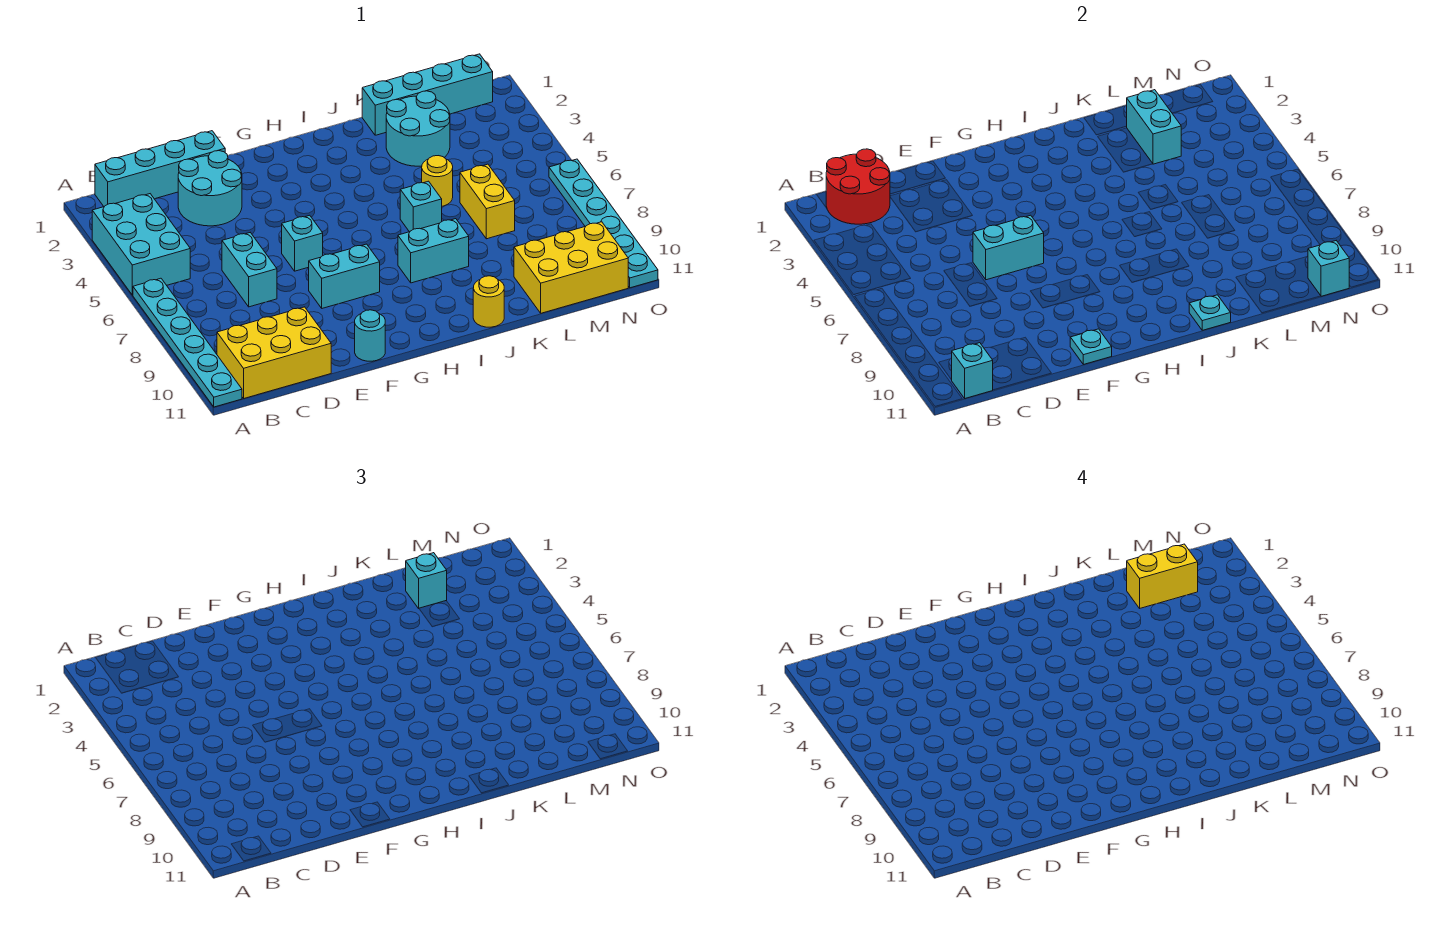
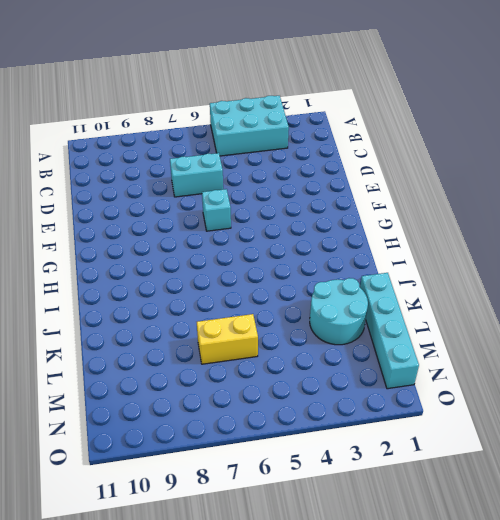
none -> cyan plate A6:A11 level 1
none -> cyan brick B1:E1 level 1
none -> yellow brick B10:D11 level 1

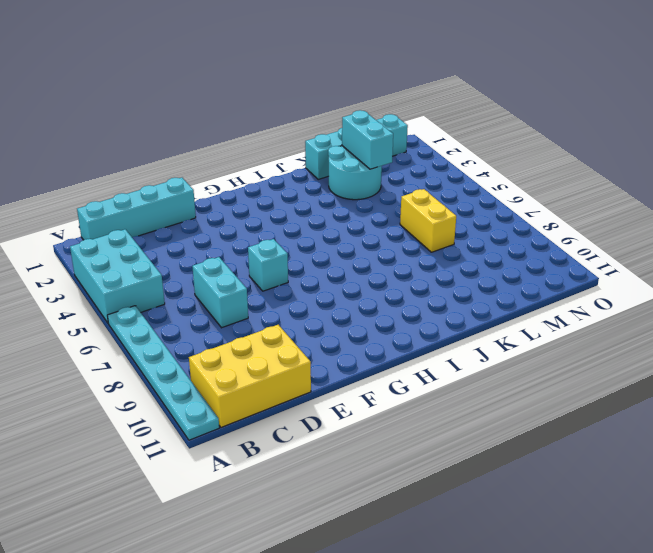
none -> cyan round brick D2:E3 level 1
none -> cyan brick F8:G8 level 1
none -> cyan round brick F11 level 1

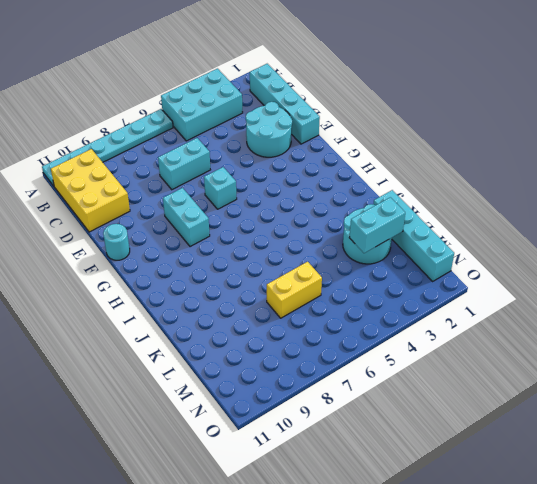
none -> cyan brick I8:J8 level 1
none -> cyan brick J6 level 1
none -> yellow round brick J11 level 1

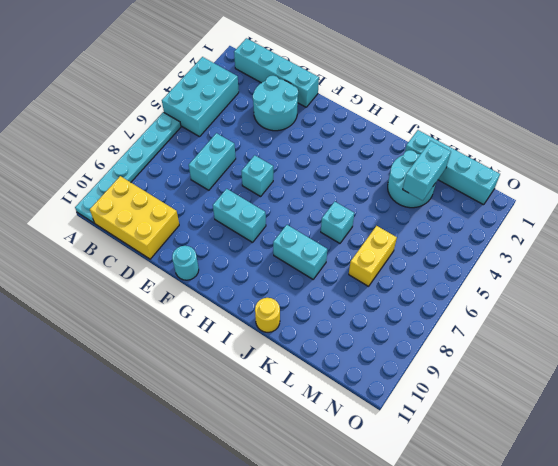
none -> yellow round brick K5 level 1
none -> yellow brick L10:N11 level 1
none -> cyan plate O6:O11 level 1

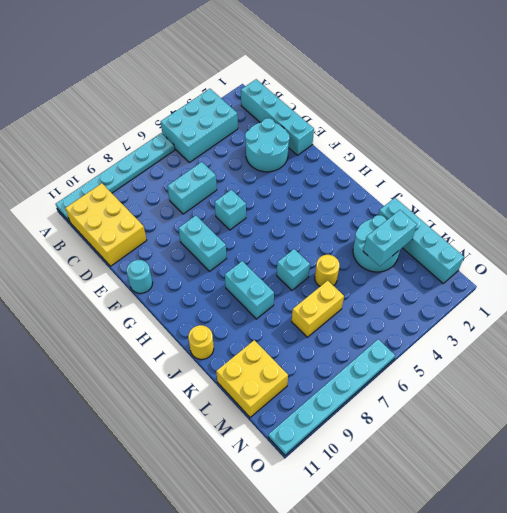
yellow brick L10:M11 level 1 -> yellow brick L10:N11 level 1
none -> red round brick B1:C2 level 2
none -> cyan brick B11 level 2
none -> cyan brick E6:F6 level 2

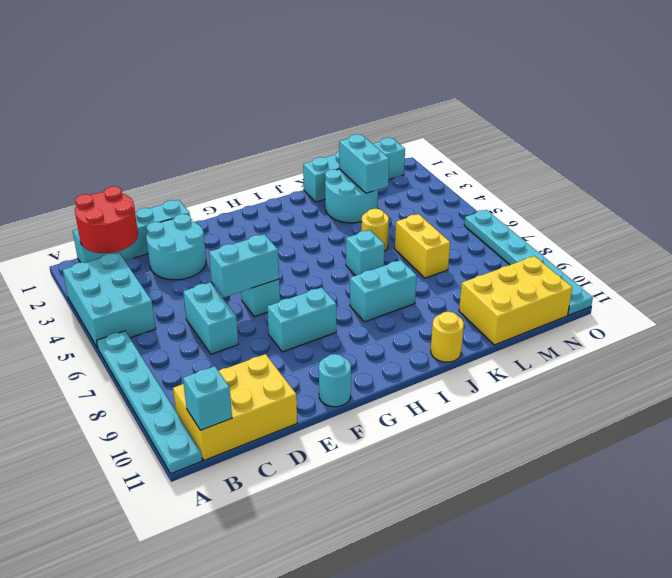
none -> cyan plate F11 level 2
none -> cyan plate J11 level 2
none -> cyan brick N11 level 2

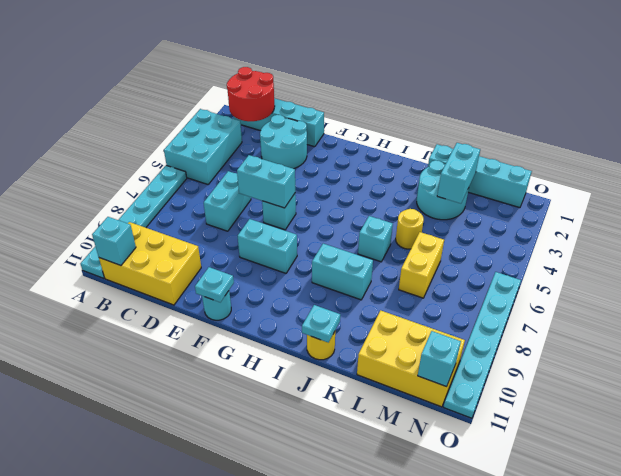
none -> cyan brick L2 level 3
none -> yellow brick L2:M2 level 4

